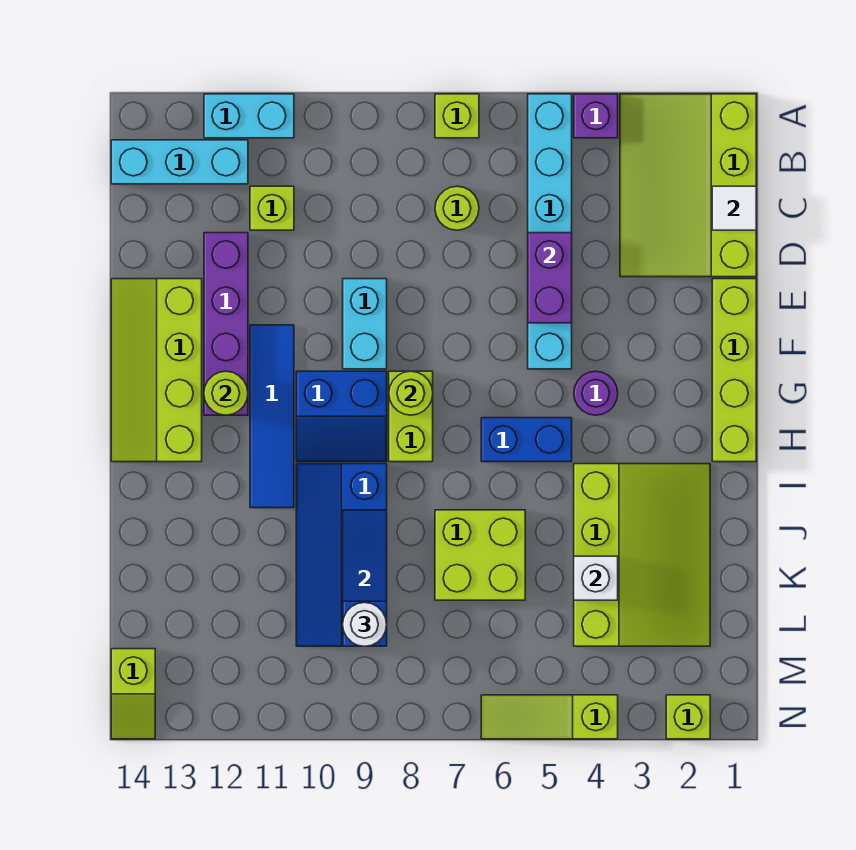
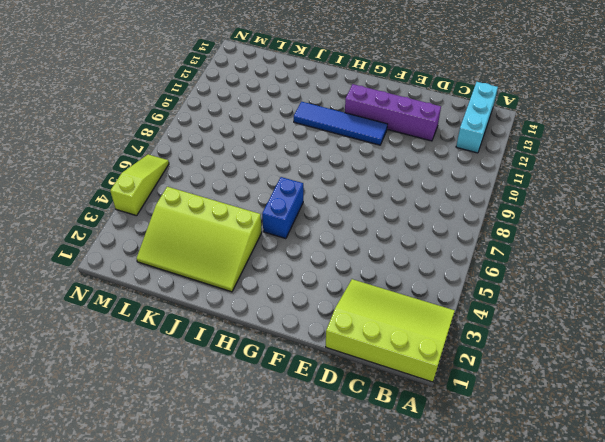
none -> purple brick A4 level 1
none -> cyan brick A5:F5 level 1
none -> lime brick A7 level 1
none -> cyan brick A11:A12 level 1

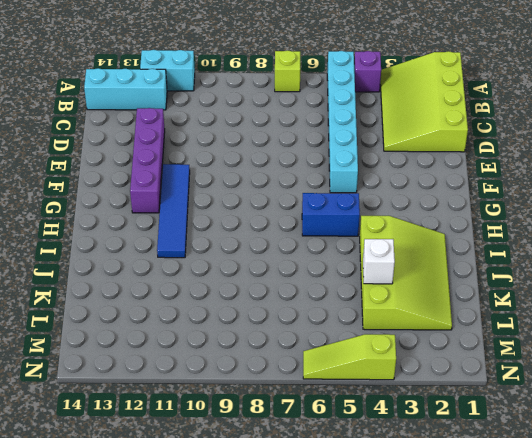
none -> lime round brick C7 level 1
none -> lime brick C11 level 1
none -> lime brick E1:H1 level 1
none -> cyan brick E9:F9 level 1

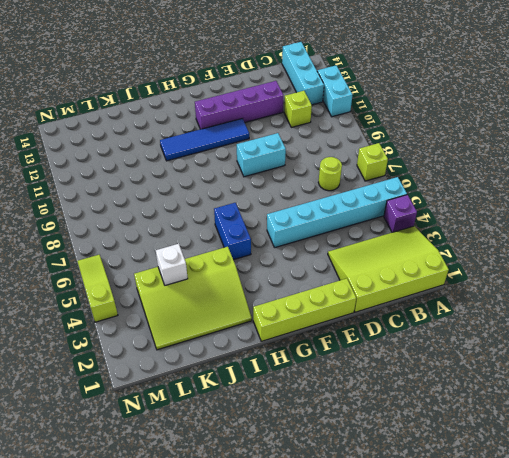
none -> lime slope E13:H14 level 1 top 13
none -> purple round brick G4 level 1
none -> lime brick G8:H8 level 1
none -> blue slope G9:H10 level 1 top G

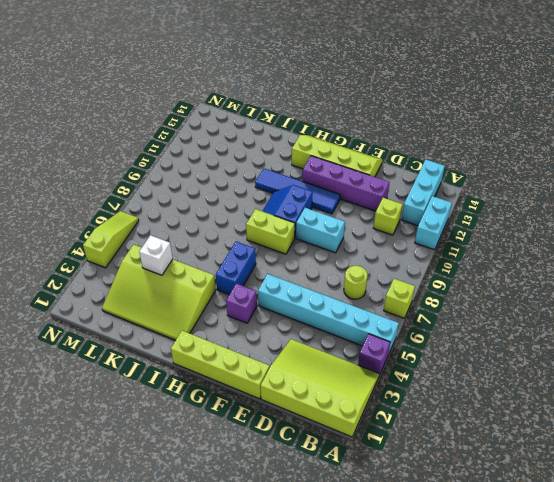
purple brick G4 level 1 -> purple round brick G4 level 1
none -> blue slope I9:L10 level 1 top 9
none -> lime brick J6:K7 level 1
none -> lime slope M14:N14 level 1 top M
none -> lime brick N2 level 1

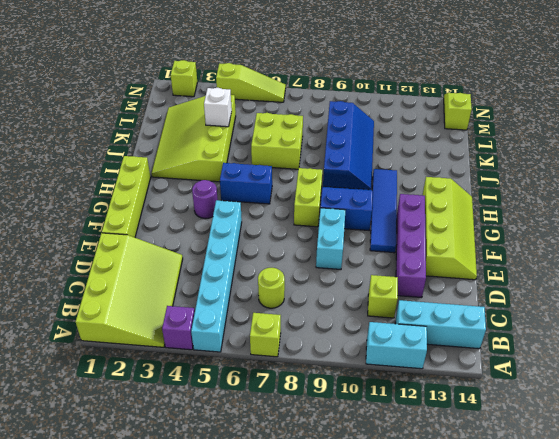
none -> white tile C1 level 2
none -> purple brick D5:E5 level 2
none -> lime round brick G8 level 2
none -> lime round brick G12 level 2

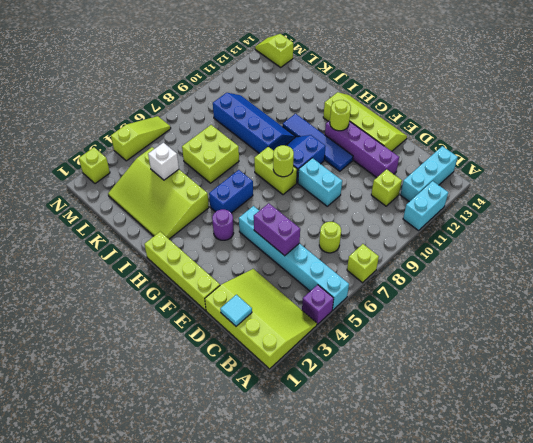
cyan tile C1 level 2 -> white tile C1 level 2
none -> blue slope J9:L9 level 2 top L
none -> white round brick L9 level 3

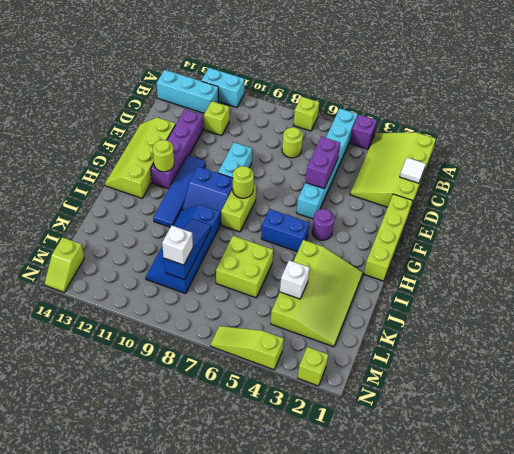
white brick L9 level 3 -> white round brick L9 level 3

